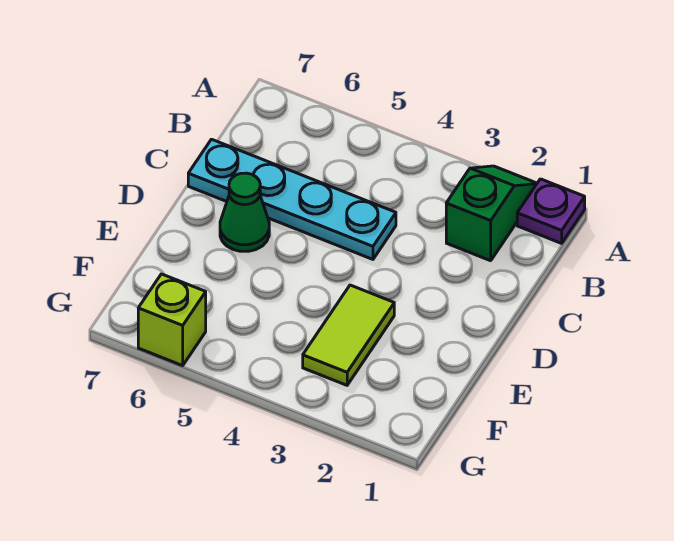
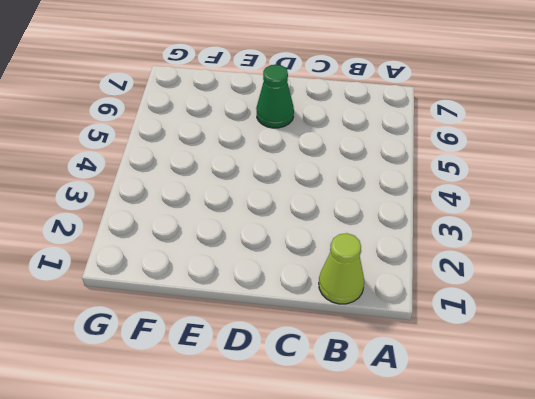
lime cone B1 level 1 -> none
none -> purple plate A1 level 1
none -> green slope A2:B2 level 1 top B

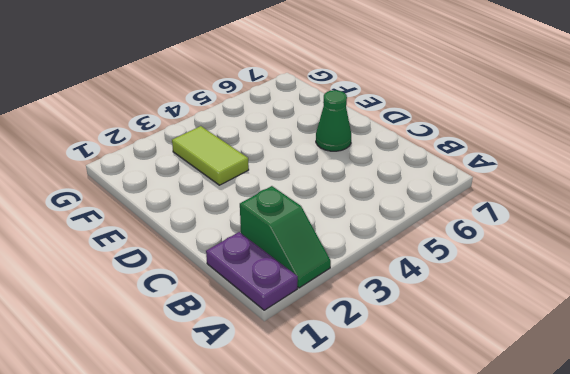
purple plate A1:B1 level 1 -> purple plate A1 level 1
none -> cyan plate C4:C7 level 1
none -> lime brick G6 level 1

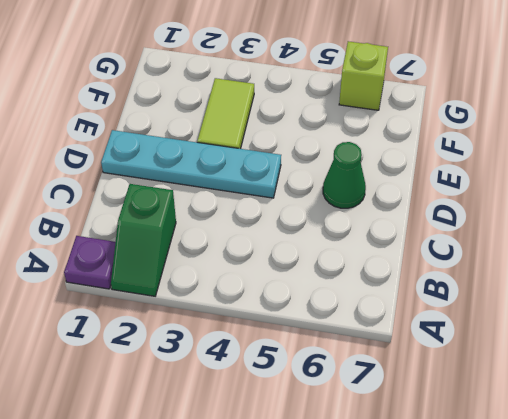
cyan plate D1:D4 level 1 -> cyan plate C4:C7 level 1

